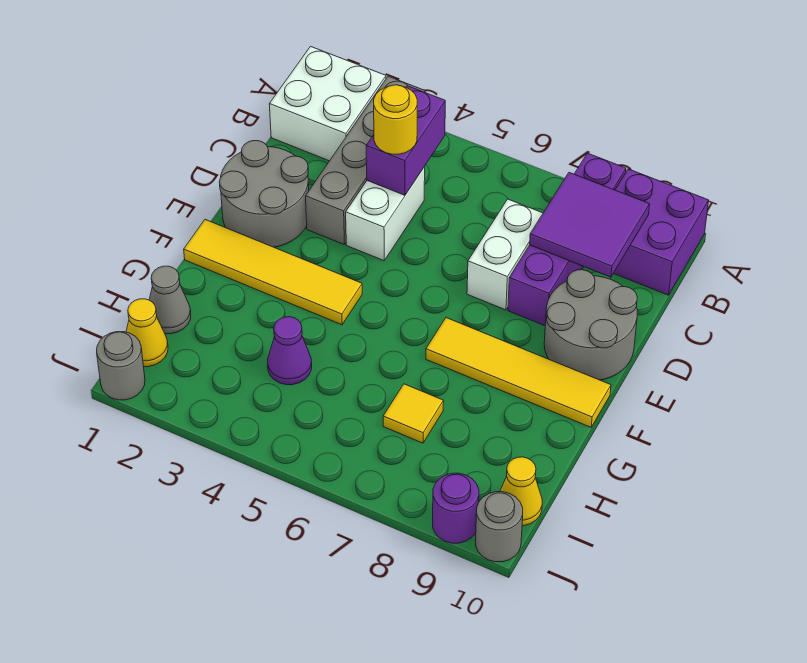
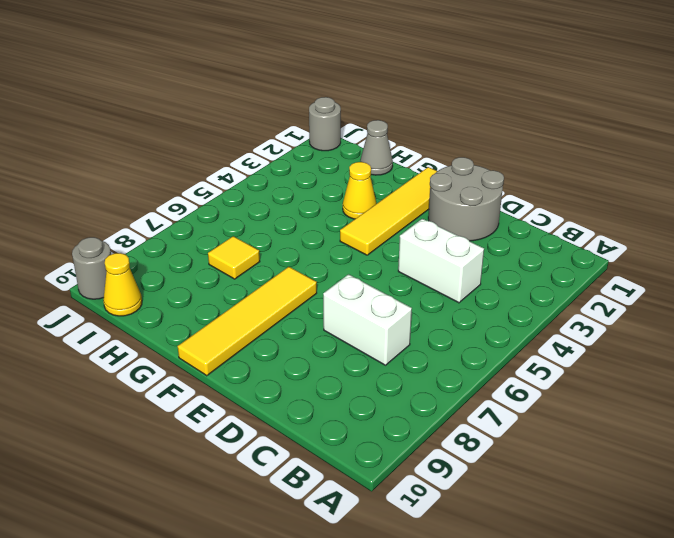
yellow cone G3 level 1 -> yellow cone I1 level 1
none -> white brick A1:B2 level 1
none -> grey brick A3:D3 level 1
none -> purple brick A8:D8 level 1

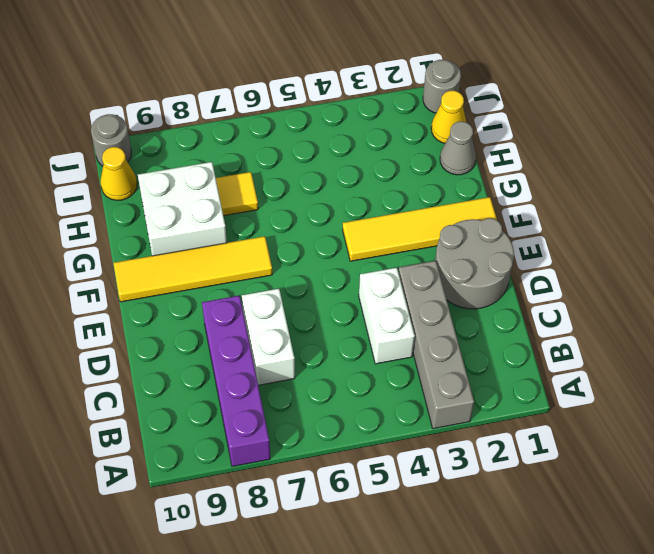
white brick G8:H9 level 1 -> white brick A1:B2 level 1
none -> purple brick A9:B10 level 1
none -> grey round brick D9:E10 level 1
none -> purple cone H4 level 1

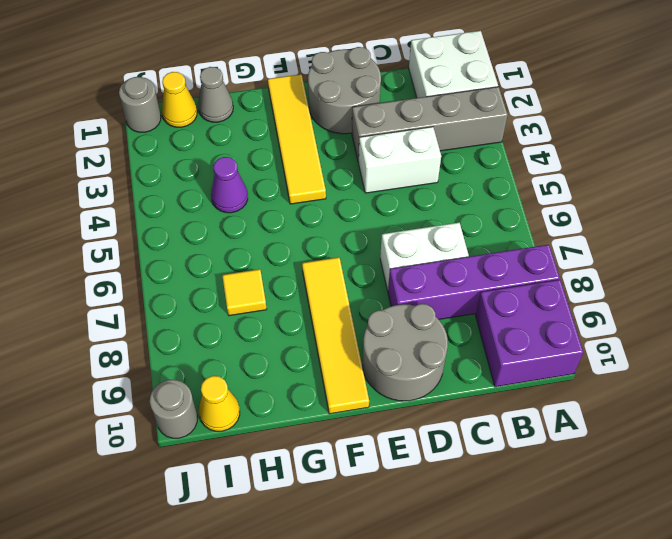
none -> purple round brick J9 level 1
none -> purple brick B4:C4 level 2
none -> purple tile B8:C9 level 2

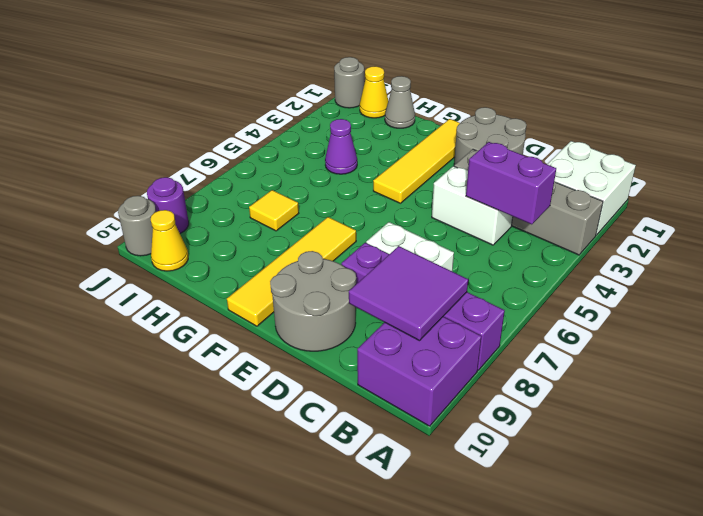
none -> yellow round brick C4 level 3

